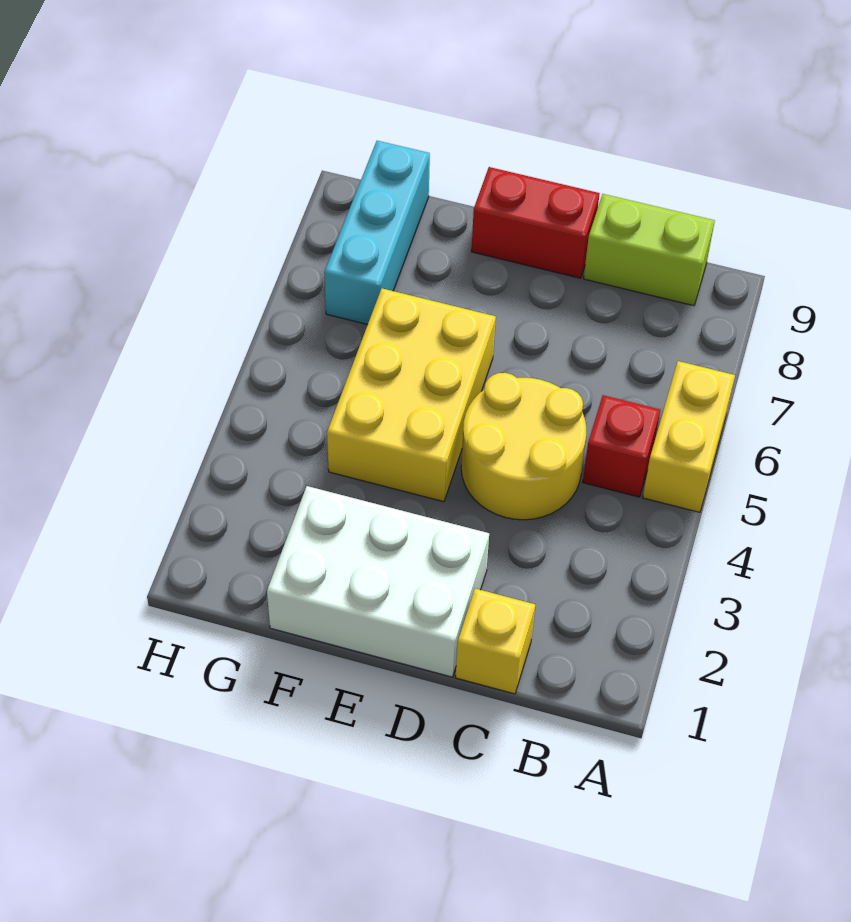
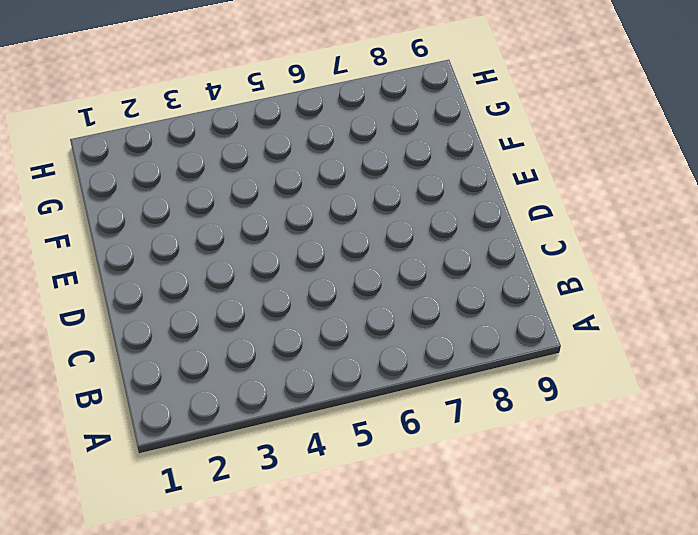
none -> yellow brick A5:A6 level 1
none -> red brick B5 level 1

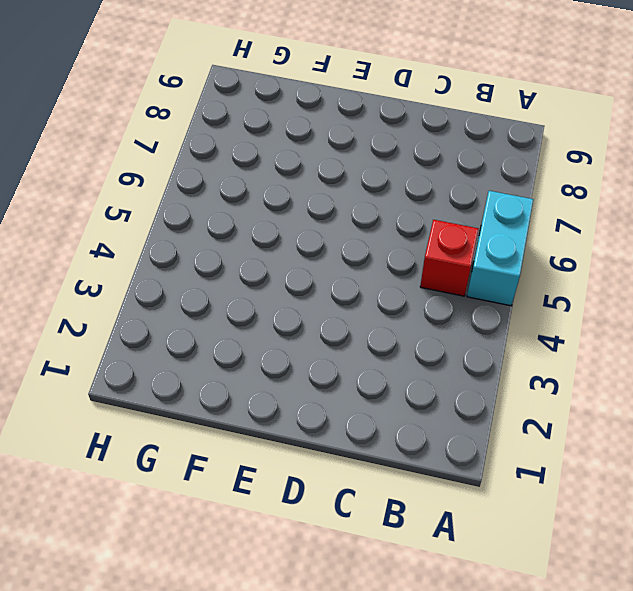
cyan brick A5:A6 level 1 -> yellow brick A5:A6 level 1
none -> lime brick B9:C9 level 1
none -> yellow brick C1 level 1

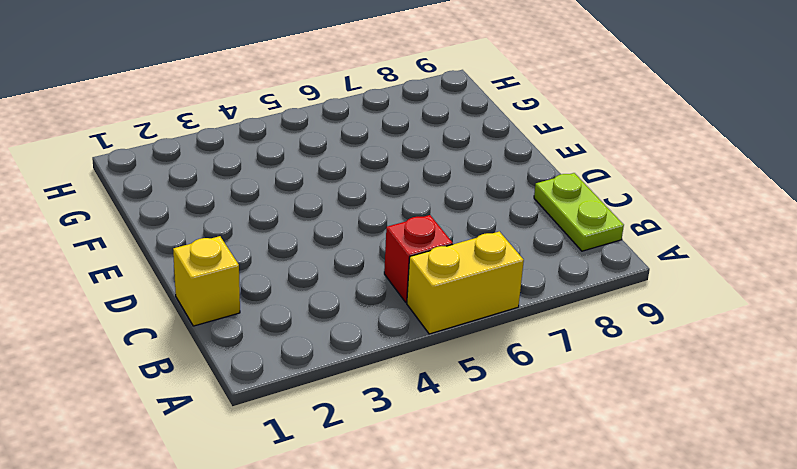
lime plate B9:C9 level 1 -> lime brick B9:C9 level 1
none -> yellow round brick C4:D5 level 1
none -> white brick D1:F2 level 1

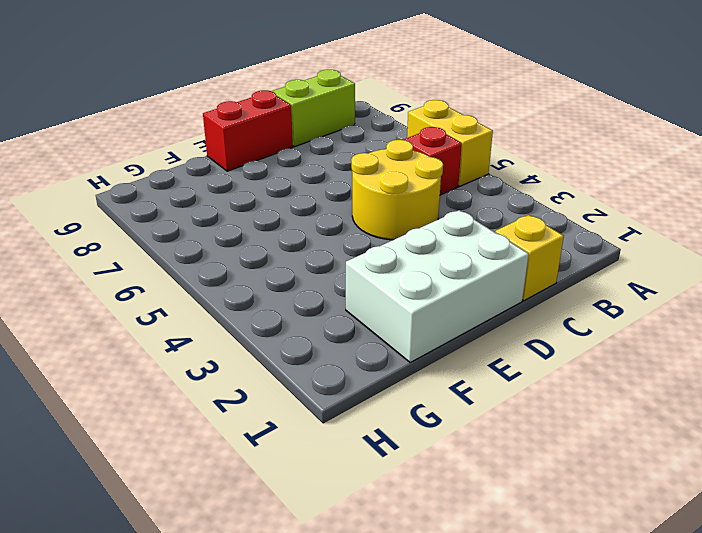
none -> yellow brick E4:F6 level 1
none -> cyan brick G7:G9 level 1

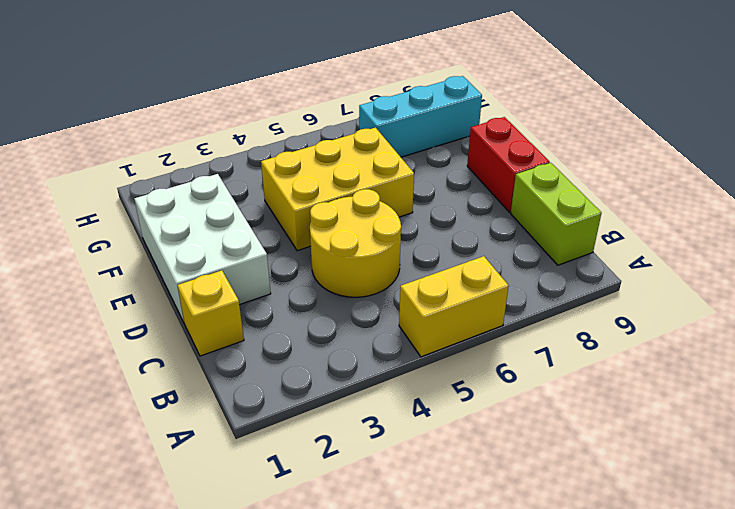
none -> red brick B5 level 1

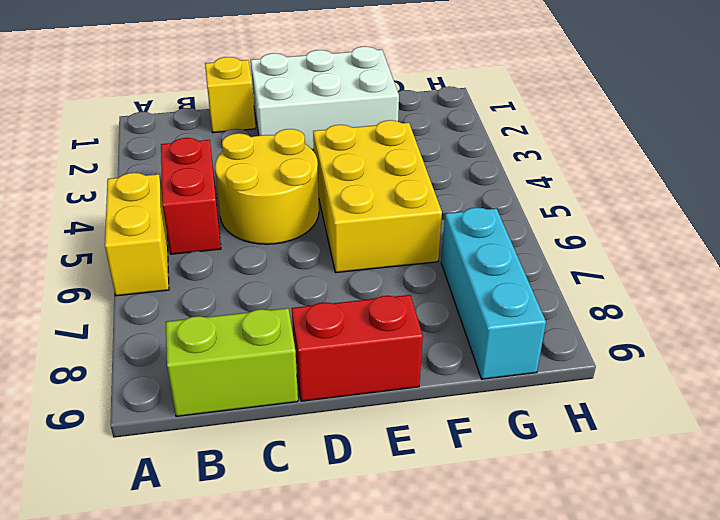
red brick B4:B5 level 1 -> red brick B5 level 1

